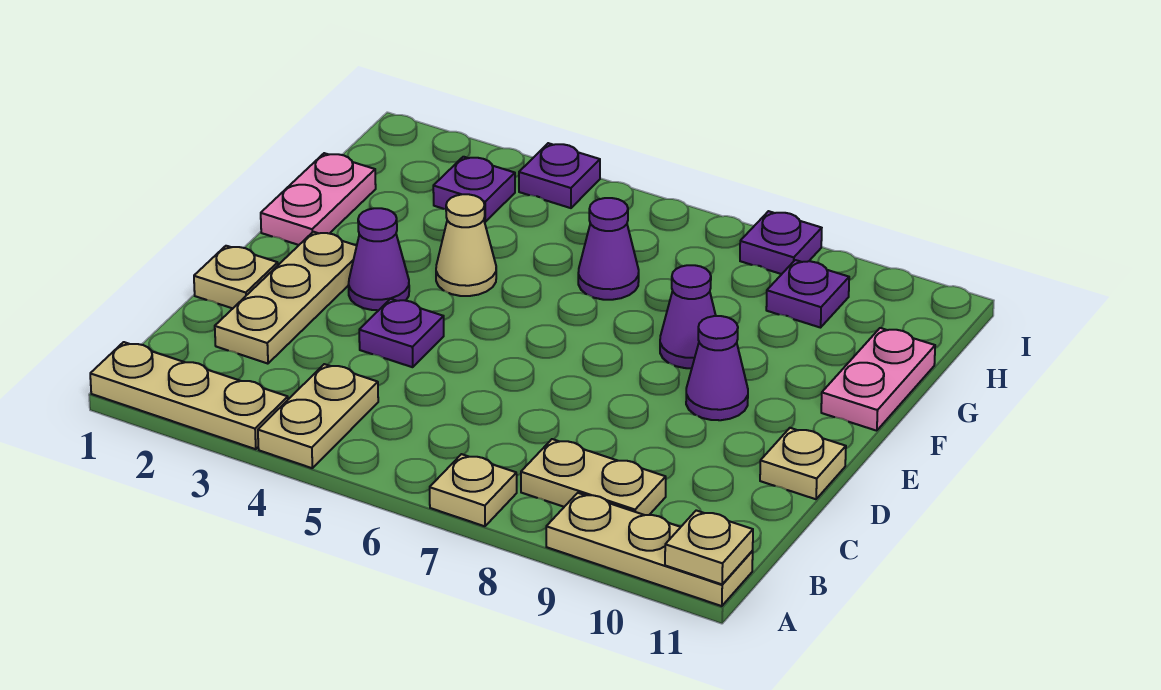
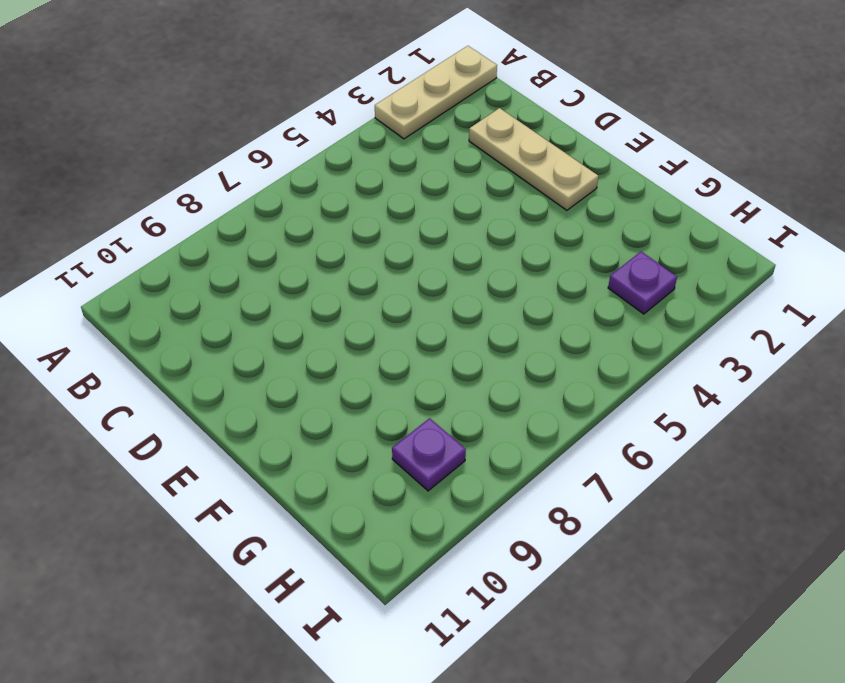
none -> tan plate A4:B4 level 1
none -> tan plate A7 level 1
none -> tan plate A9:A11 level 1

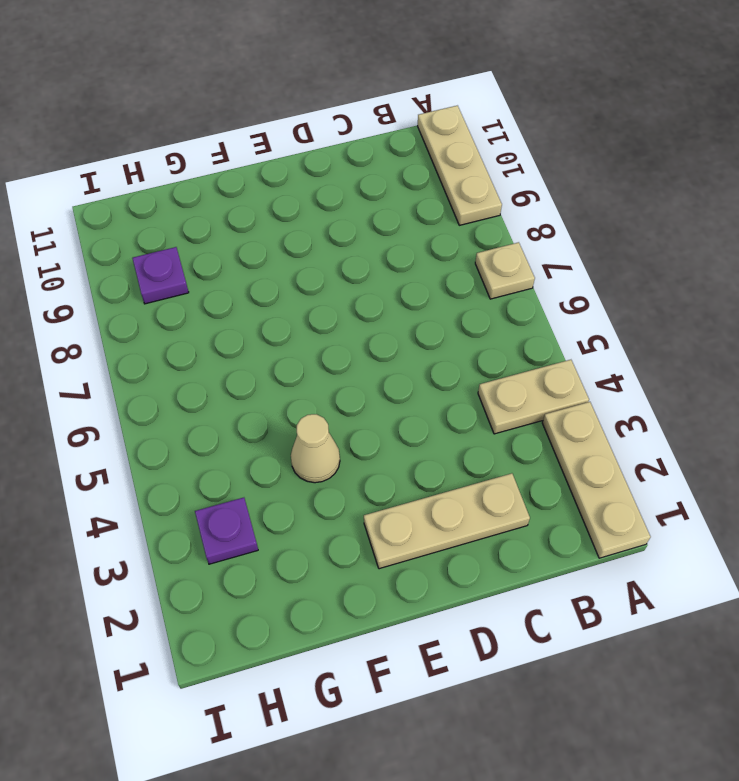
none -> tan plate B8:B9 level 1
none -> tan plate D1 level 1
none -> purple plate D4 level 1

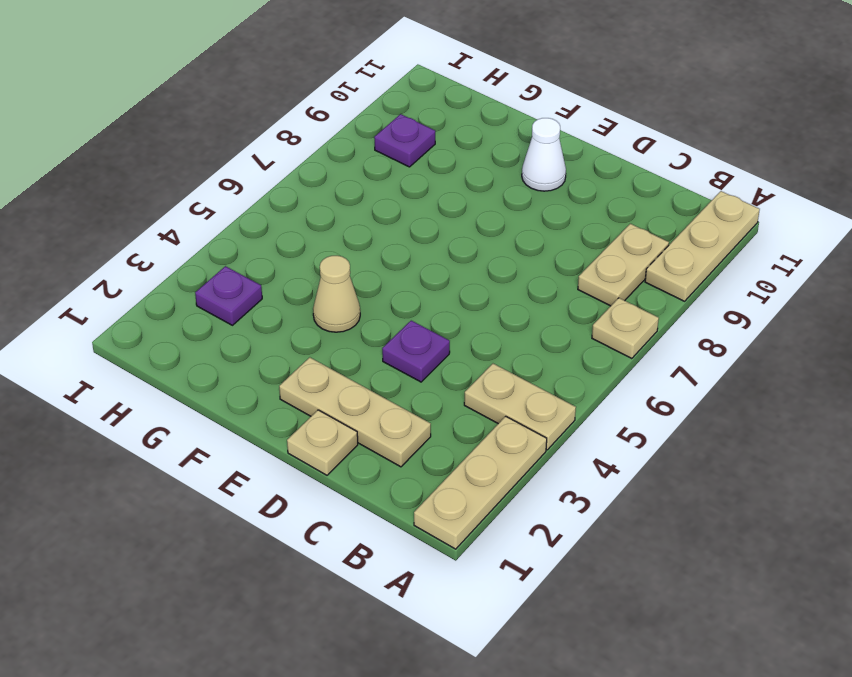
white cone E10 level 1 -> none
none -> tan plate D11 level 1
none -> purple cone E3 level 1
none -> purple cone E9 level 1

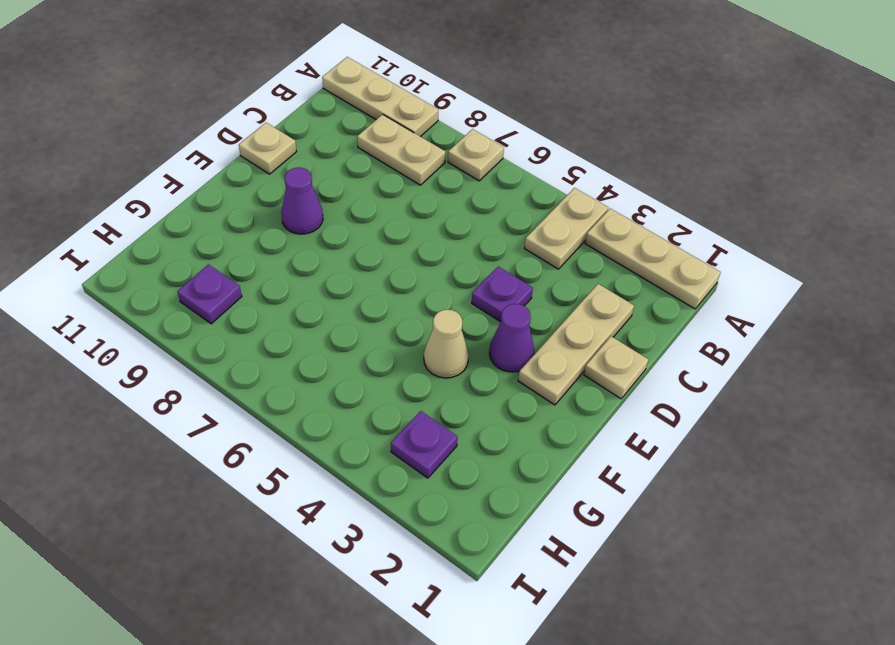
none -> pink plate F1:G1 level 1
none -> purple cone F8 level 1
none -> pink plate F11:G11 level 1

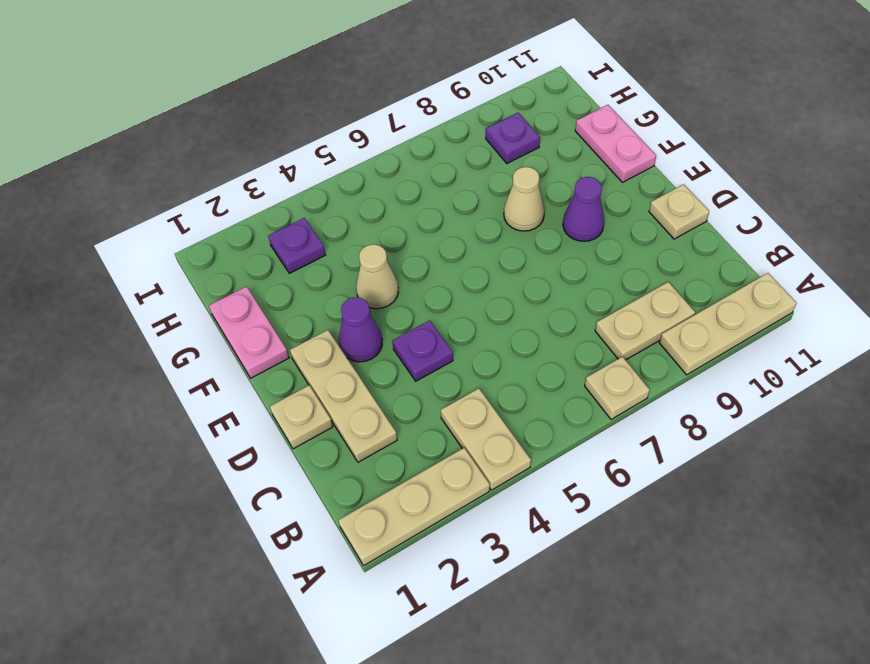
tan cone F8 level 1 -> purple cone F8 level 1
none -> purple cone G6 level 1
none -> purple plate I4 level 1
none -> purple plate I8 level 1

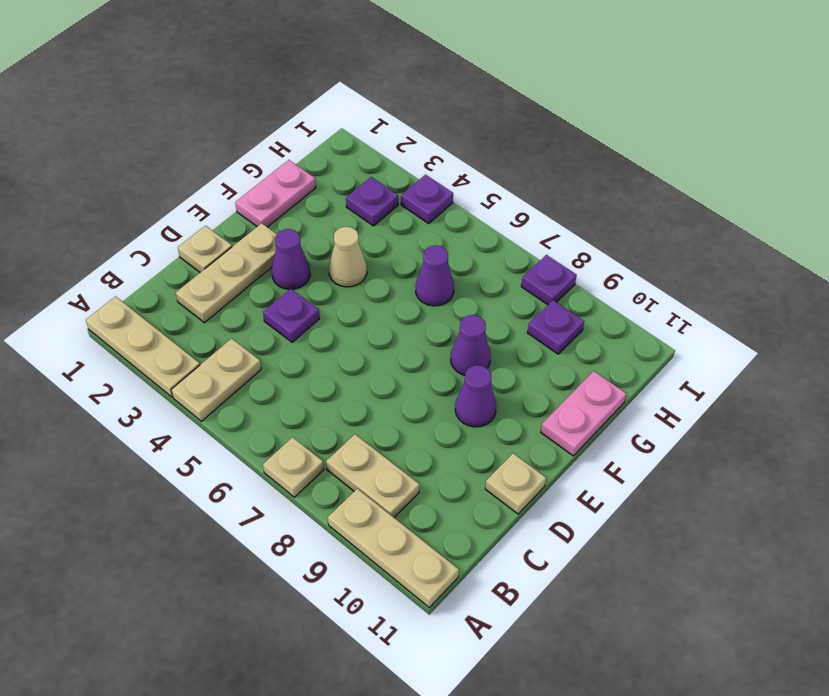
none -> tan plate A11 level 2

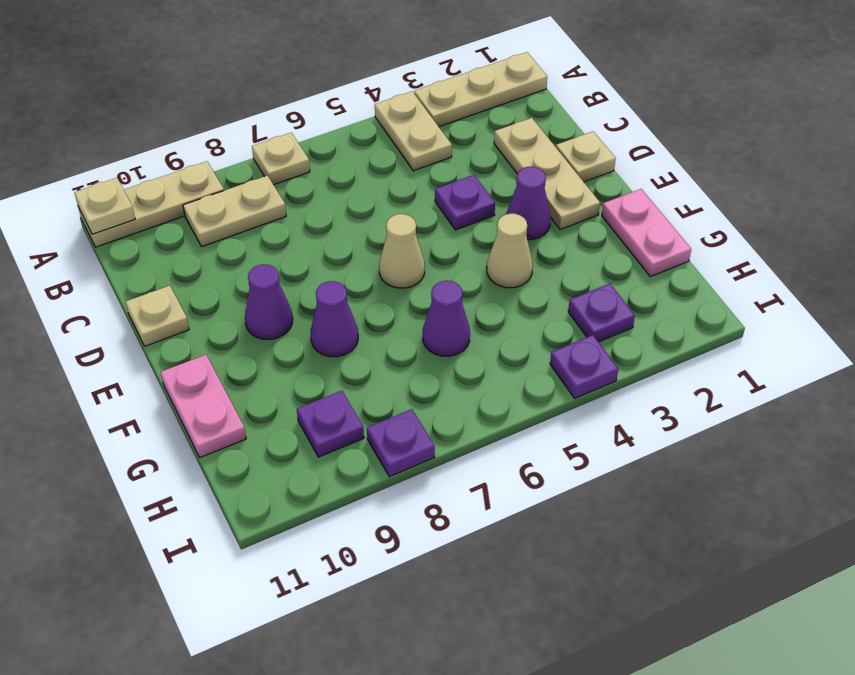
tan cone E6 level 1 -> none

